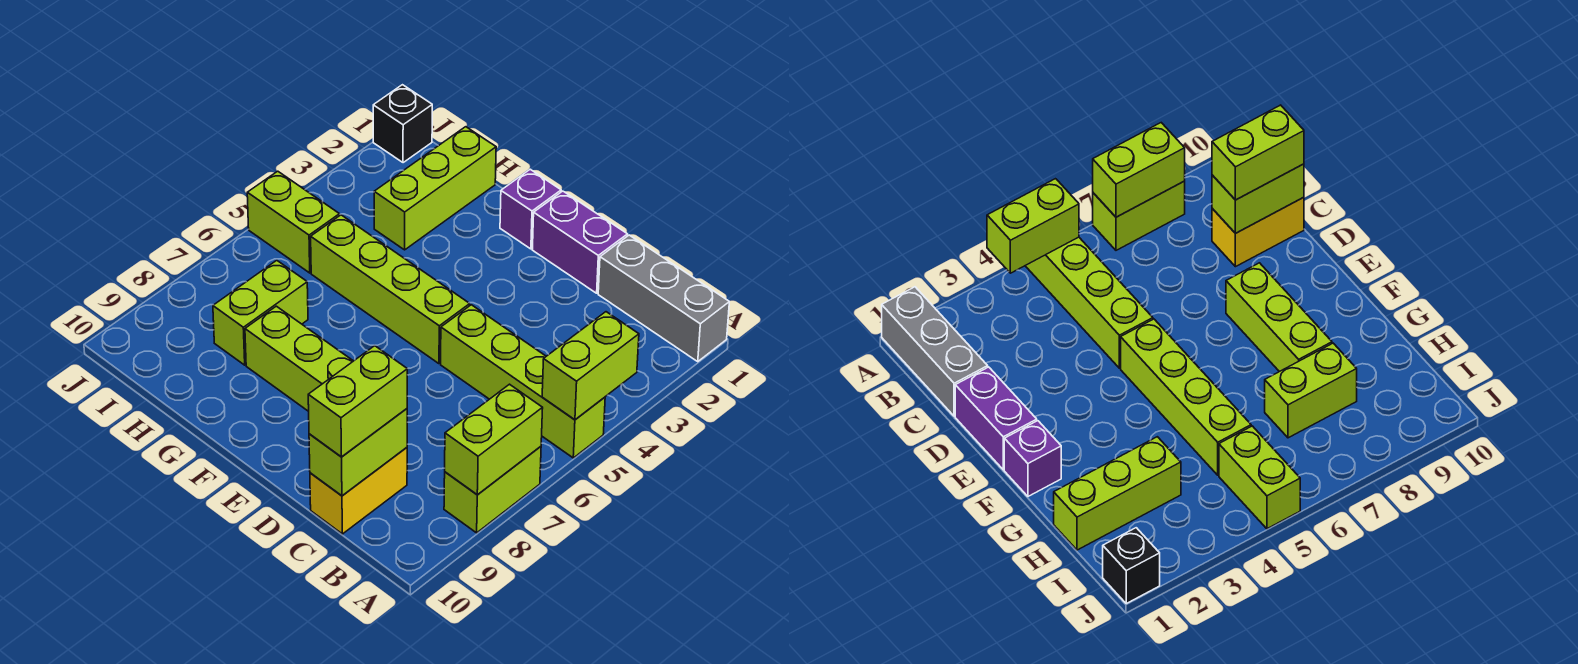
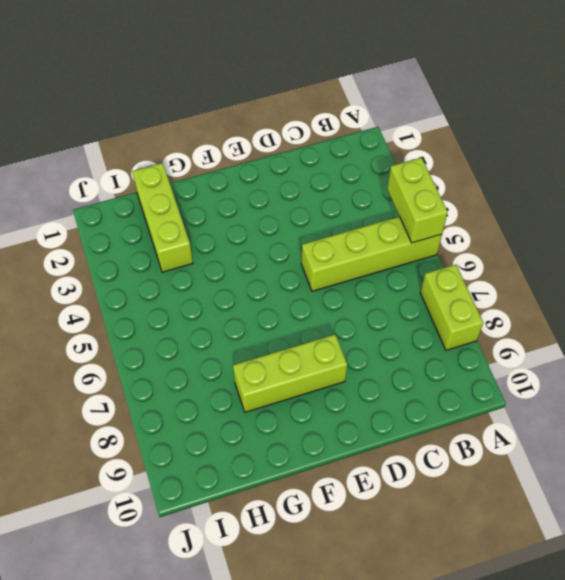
none -> grey brick A1:C1 level 1
none -> yellow brick C9:C10 level 1
none -> purple brick D1:E1 level 1

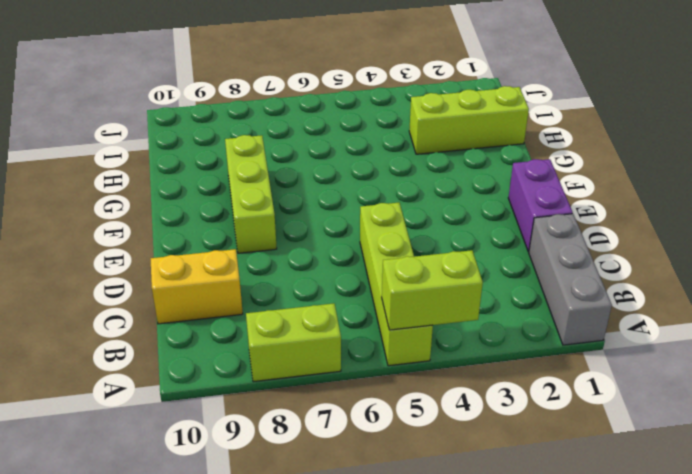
none -> lime brick E5:H5 level 1
none -> purple brick F1 level 1
none -> lime brick H7:H8 level 1

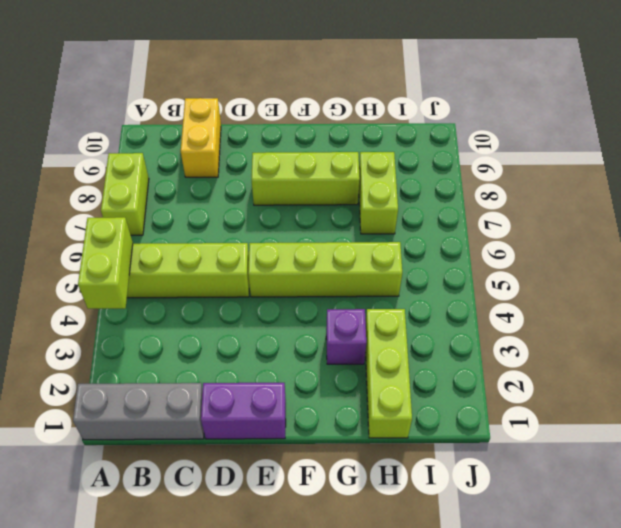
purple brick G3 level 1 -> purple brick F1 level 1
none -> lime brick I5:J5 level 1
none -> black brick J1 level 1
none -> lime brick A7:A8 level 2

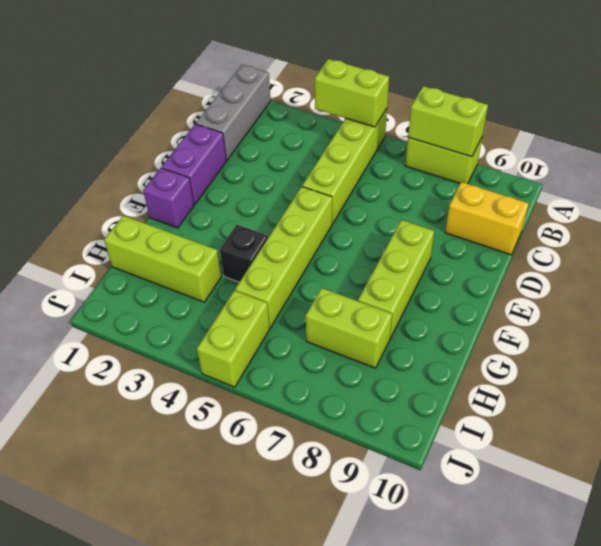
black brick G4 level 1 -> black brick J1 level 1
none -> lime brick C9:C10 level 2
none -> lime brick C9:C10 level 3

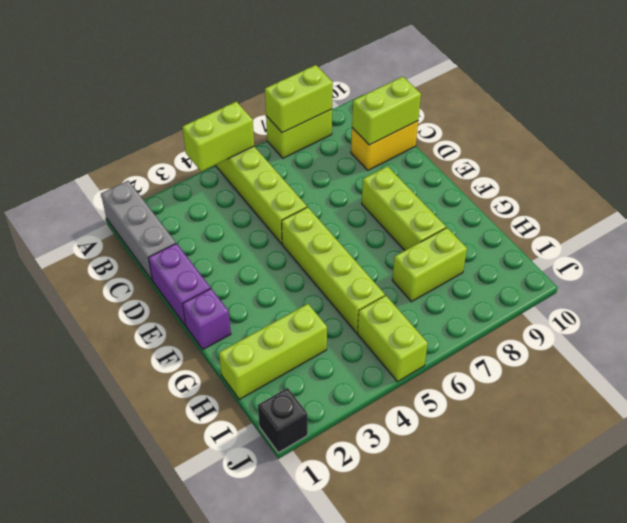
none -> lime brick C9:C10 level 3

